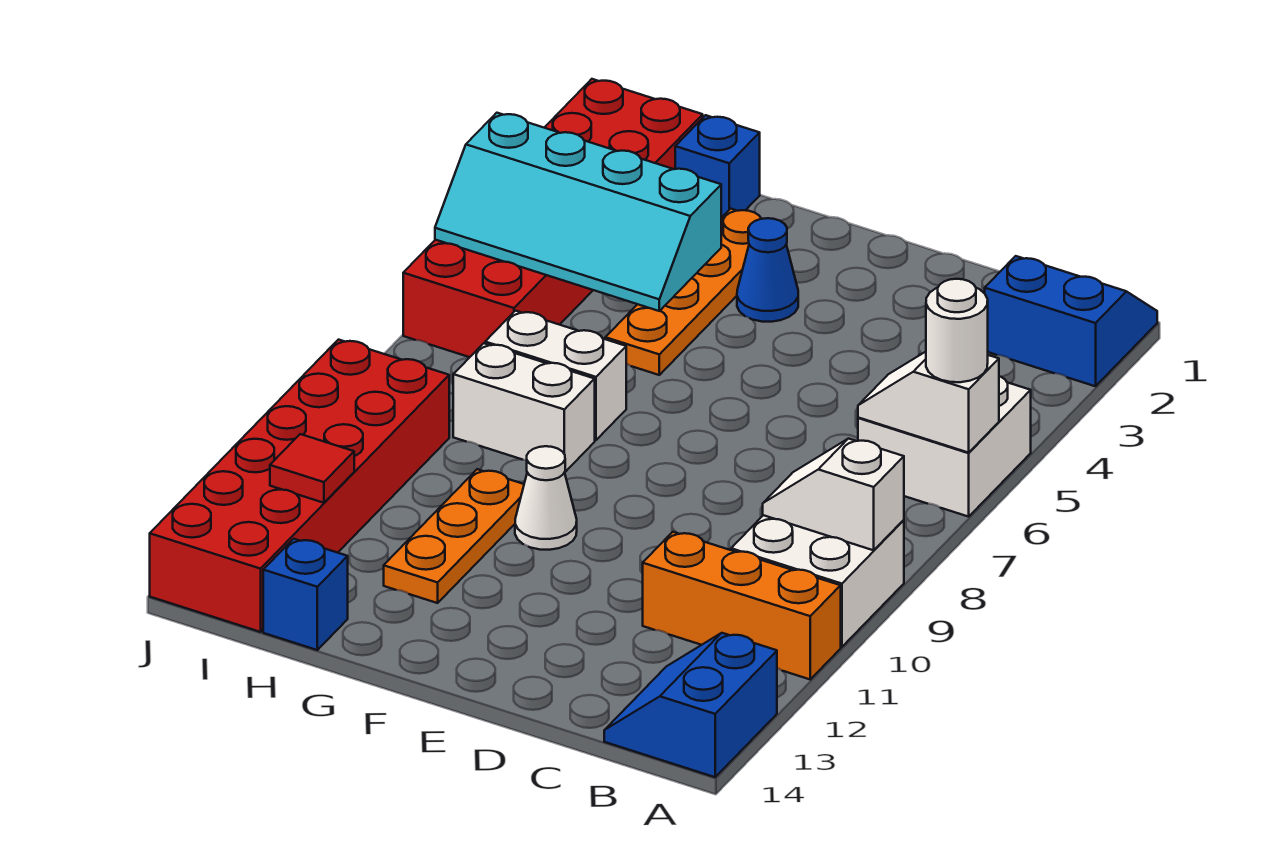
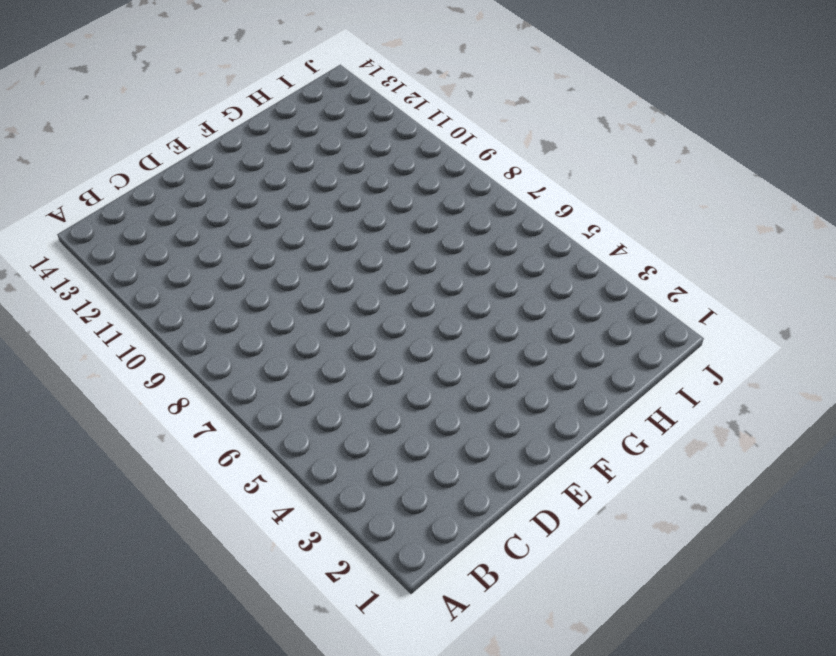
none -> blue slope A1:B2 level 1 top 2
none -> white brick A5:B6 level 1
none -> white brick A9:B10 level 1

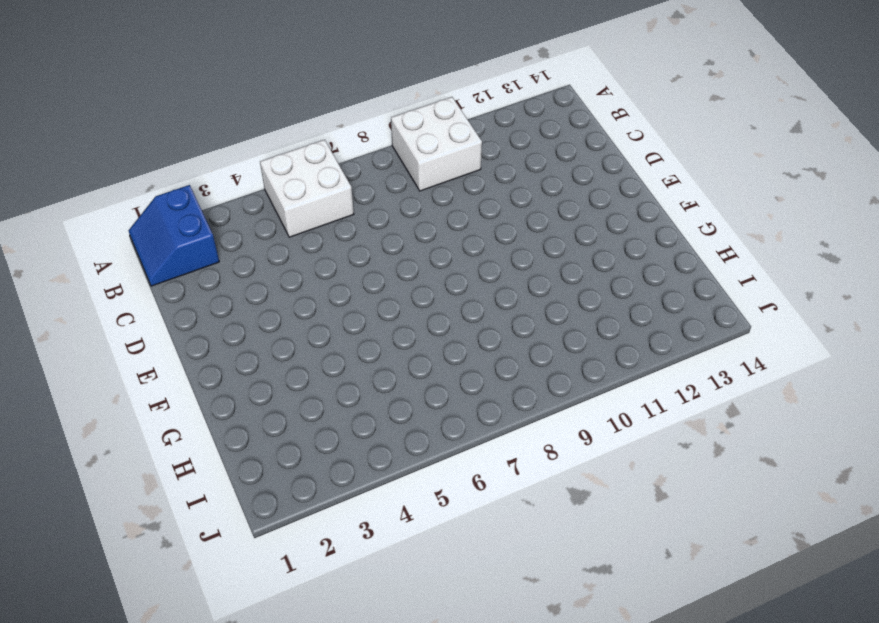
none -> orange brick A11:C11 level 1
none -> blue slope A13:B14 level 1 top A
none -> blue cone F3 level 1

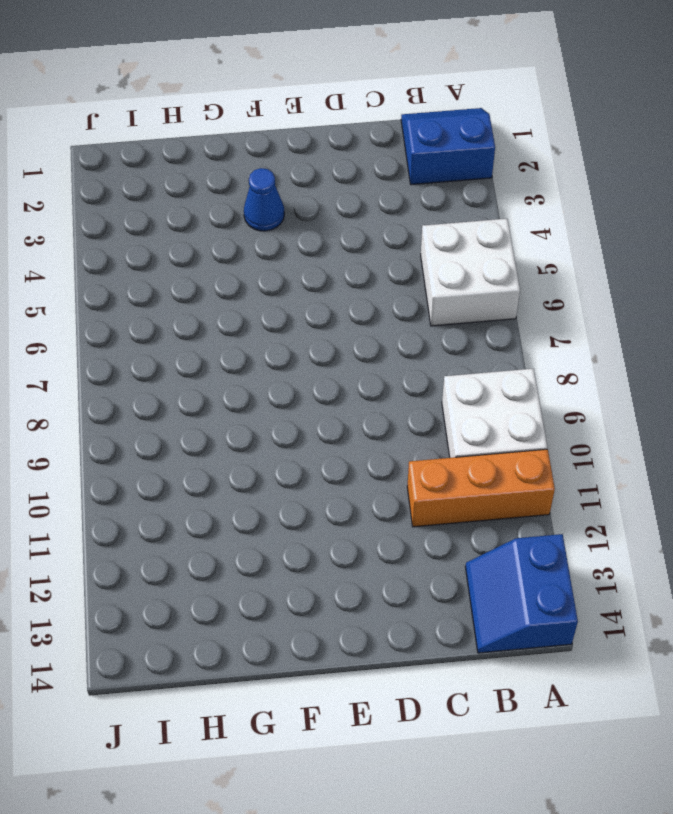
none -> white cone F10 level 1
none -> orange plate G2:G5 level 1
none -> white brick G7:H7 level 1

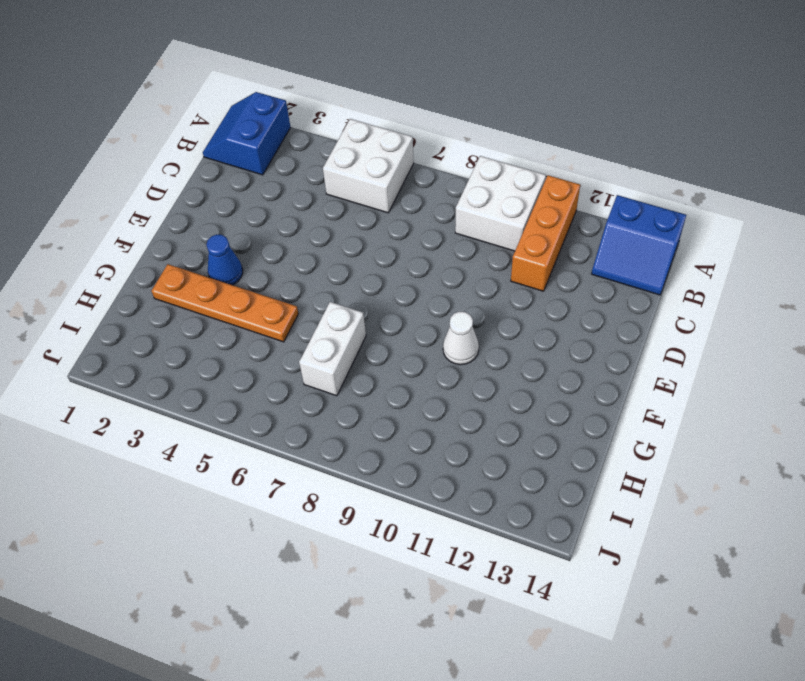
none -> white brick G8:H8 level 1
none -> orange plate G10:G12 level 1
none -> blue brick H1 level 1

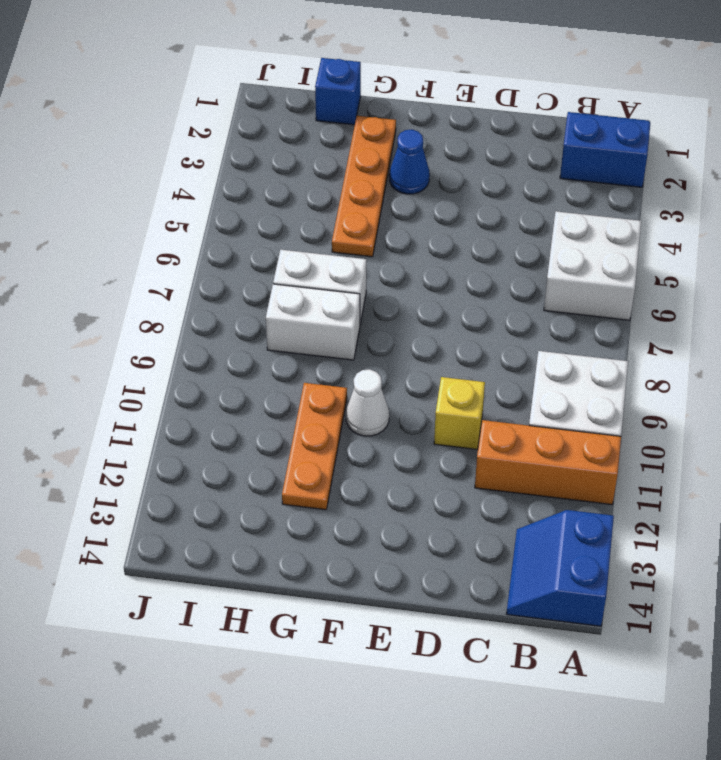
yellow brick D10 level 1 -> none
none -> blue brick H14 level 1
none -> red brick I1:J6 level 1
none -> red brick I9:J14 level 1

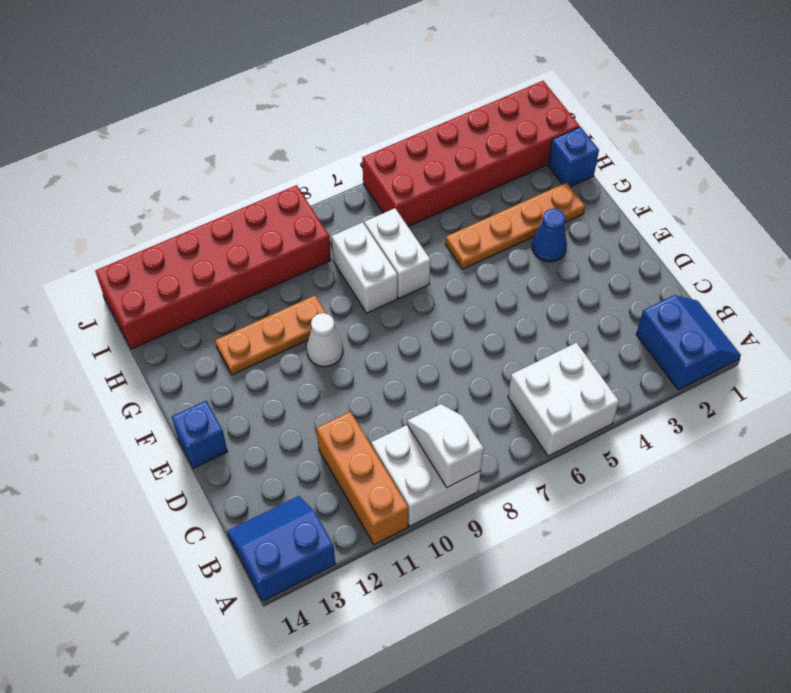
blue brick E14 level 1 -> blue brick H14 level 1
none -> white slope A6:B6 level 2 top A
none -> cyan slope G4:J5 level 2 top 4
none -> red tile I12 level 2

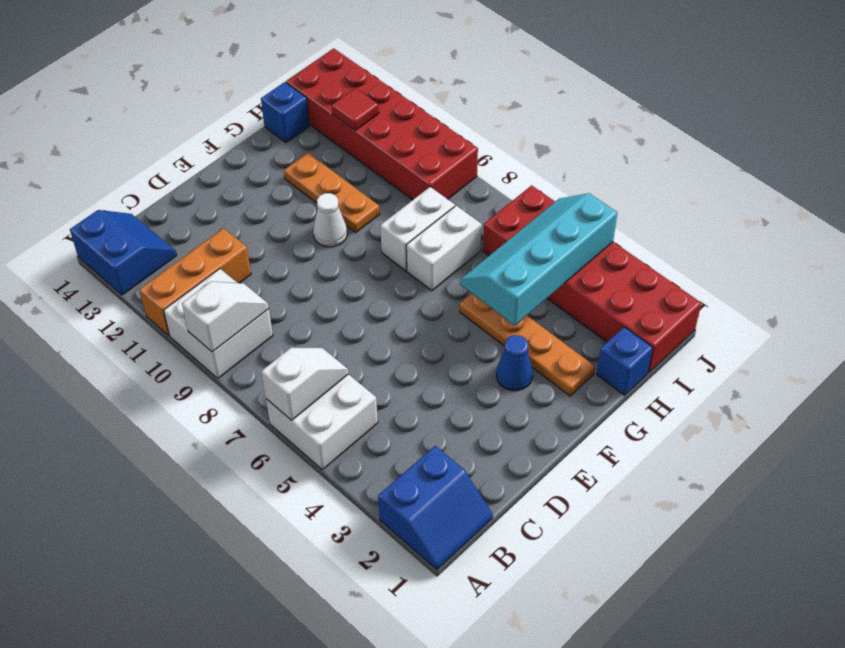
none -> white round brick A6 level 3

